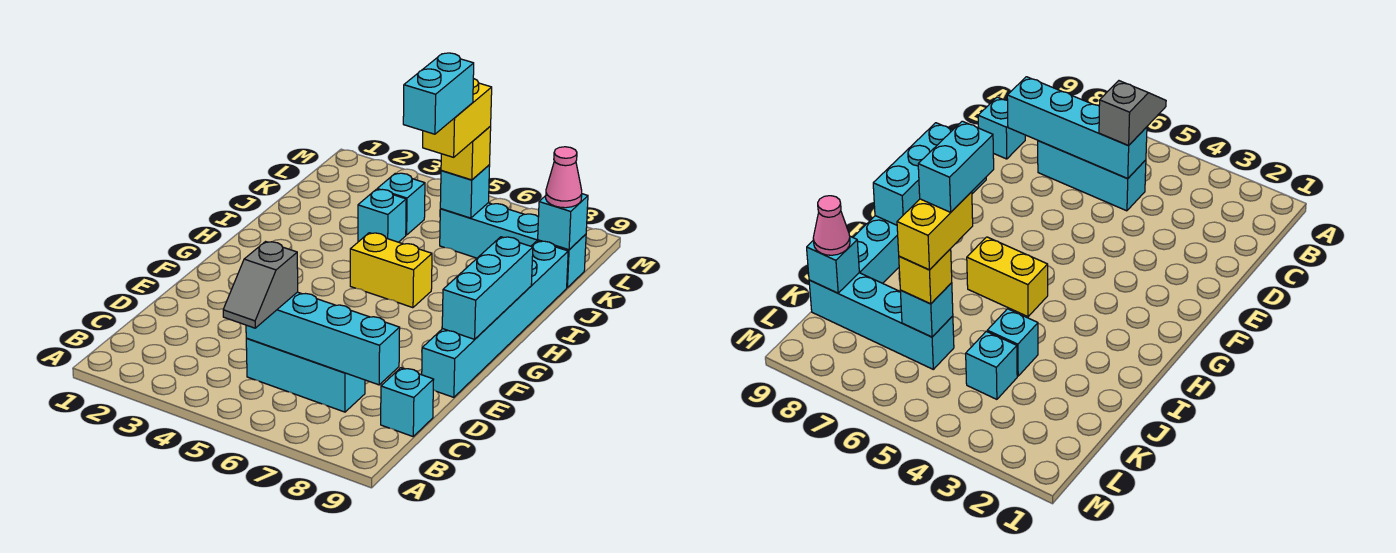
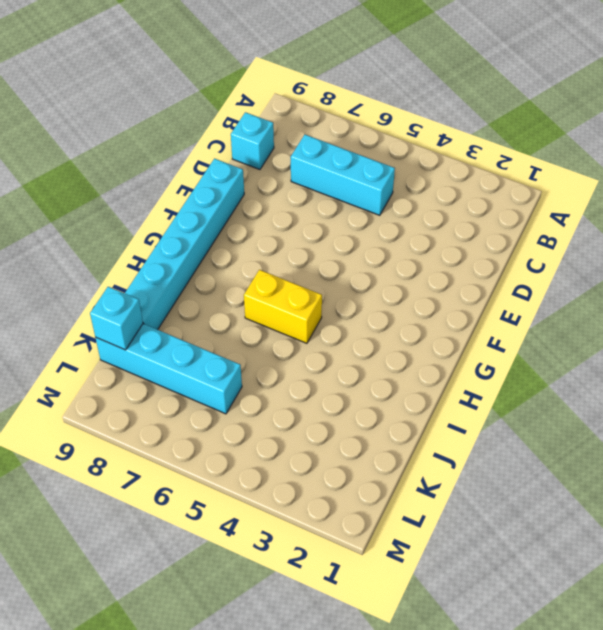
none -> cyan brick J4 level 1
none -> cyan brick K4 level 1
none -> cyan brick C5:C8 level 2

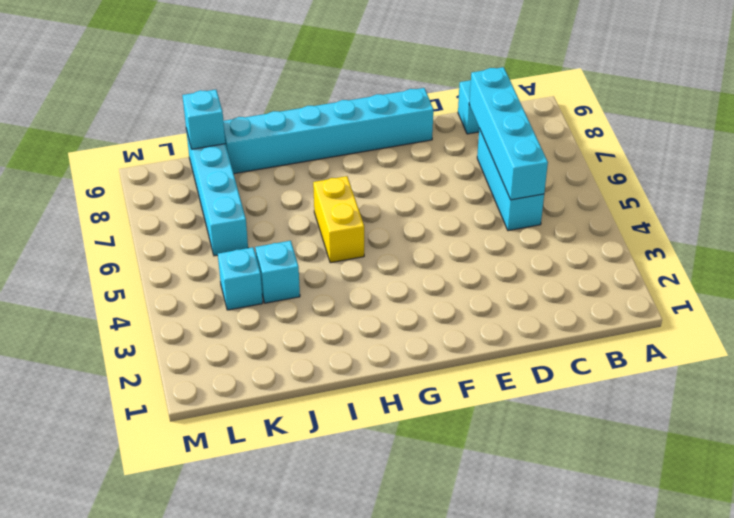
none -> cyan brick F9:H9 level 2
none -> cyan brick K6 level 2
none -> grey slope B5:C5 level 3 top C

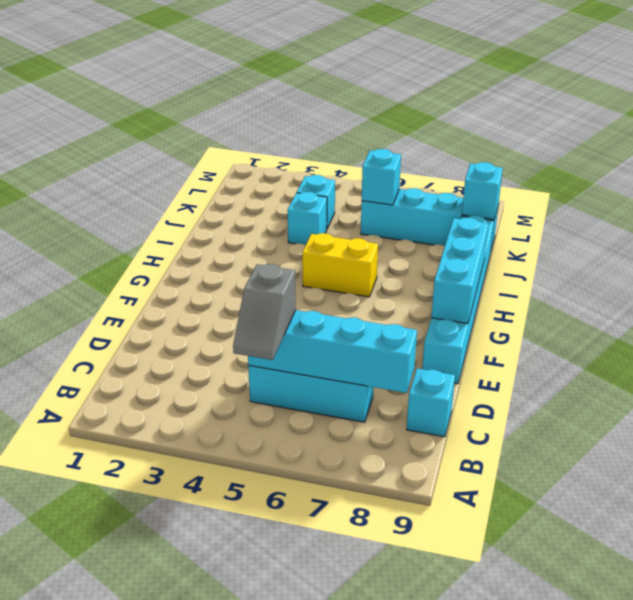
none -> yellow brick K6 level 3
none -> pink cone K9 level 3
none -> yellow brick J6:K6 level 4

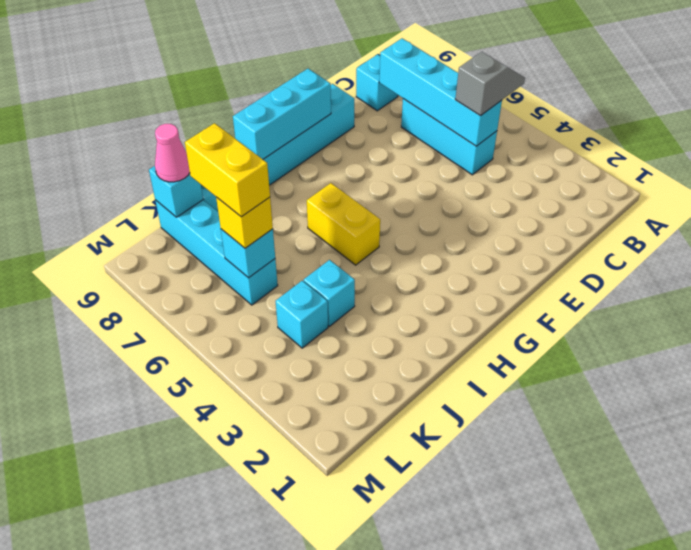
yellow brick K6:K7 level 4 -> yellow brick J6:K6 level 4
none -> cyan brick I6:J6 level 5

